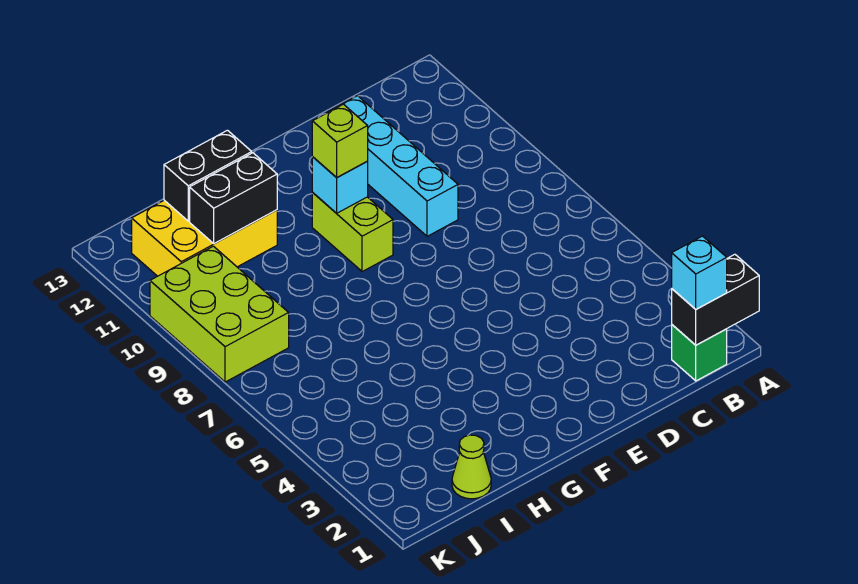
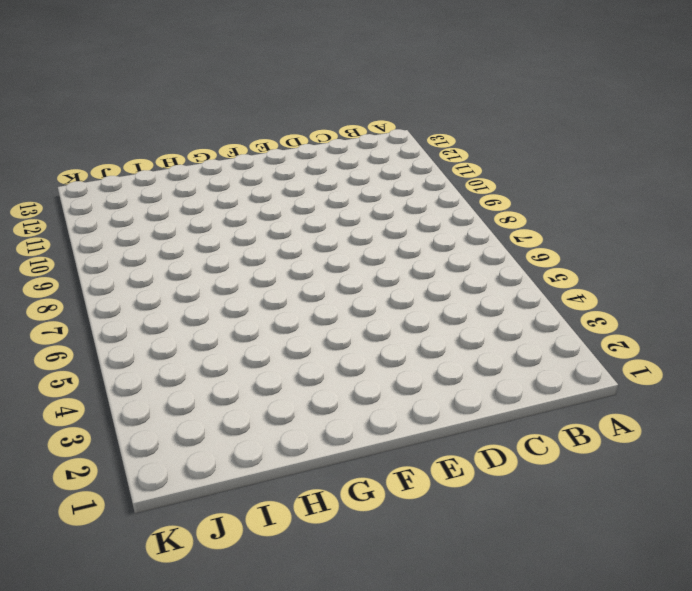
none -> green brick B1 level 1
none -> cyan brick D9:D12 level 1
none -> lime brick F9:F10 level 1

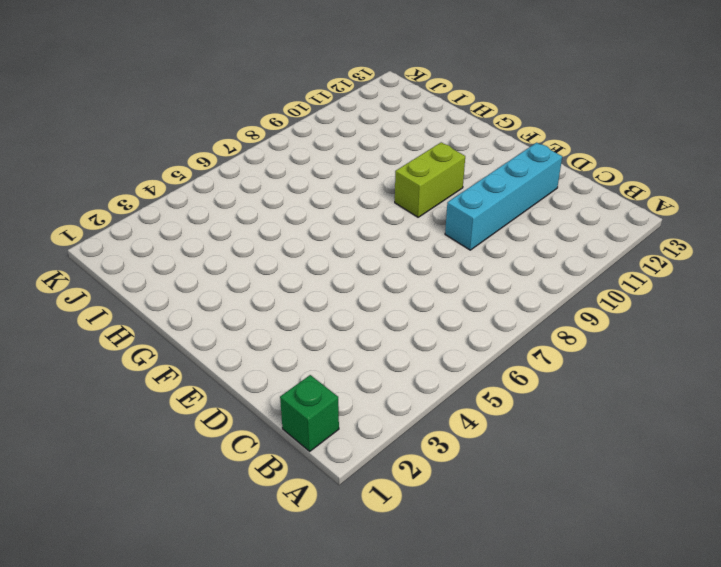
none -> yellow brick H11:J12 level 1
none -> lime cone I1 level 1
none -> lime brick J8:K10 level 1

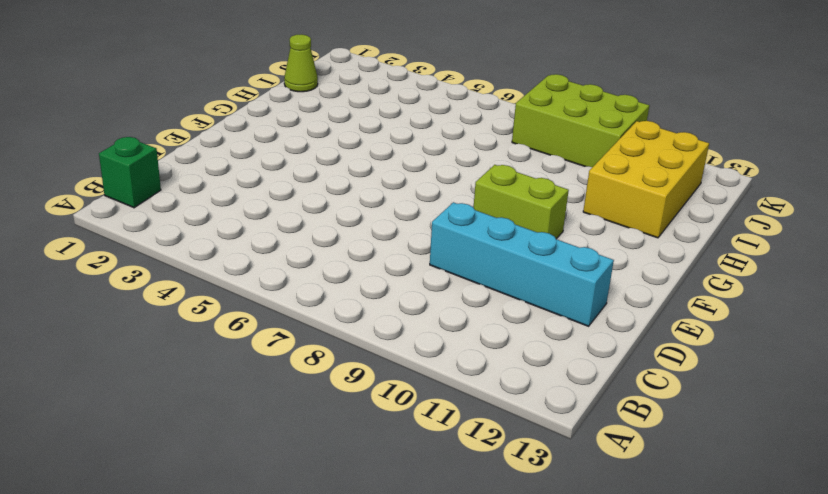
none -> black brick A1:B1 level 2
none -> cyan brick F10 level 2
none -> black brick H11:I11 level 2

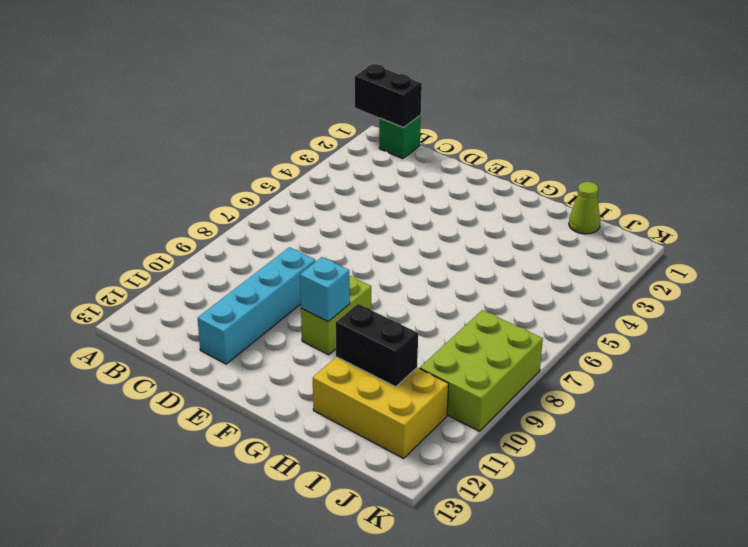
none -> black brick H12:I12 level 2
none -> cyan brick B1 level 3
none -> lime brick F10 level 3

